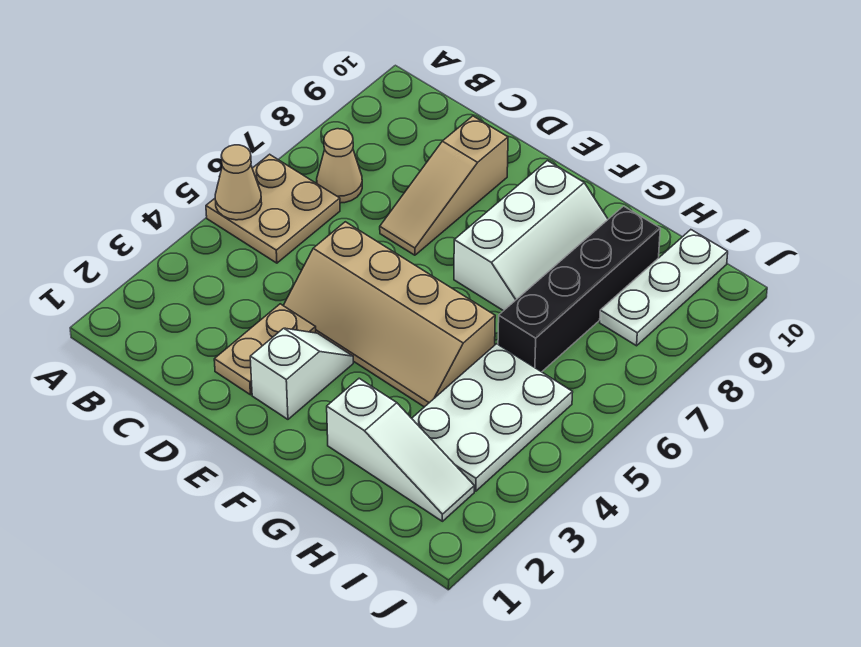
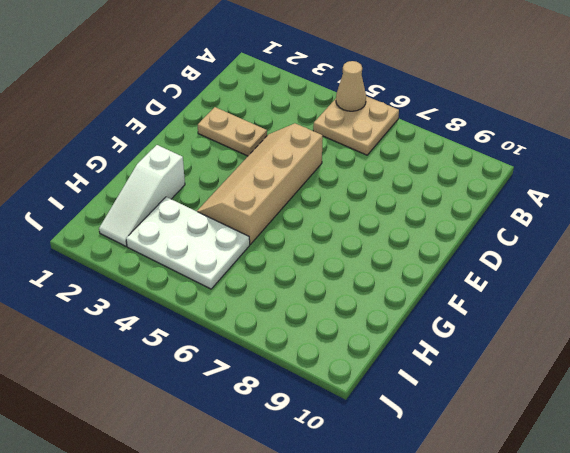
none -> tan cone B7 level 1
none -> tan slope D7:D9 level 1 top 9
none -> white slope E2:E3 level 1 top 2

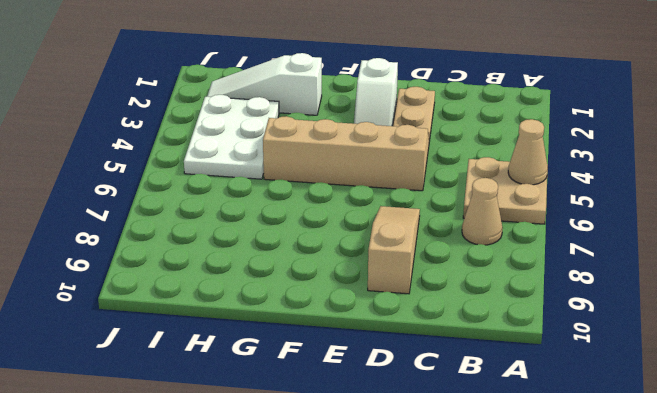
none -> white slope F7:G9 level 1 top F
none -> black brick H6:H9 level 1
none -> white plate I8:I10 level 1

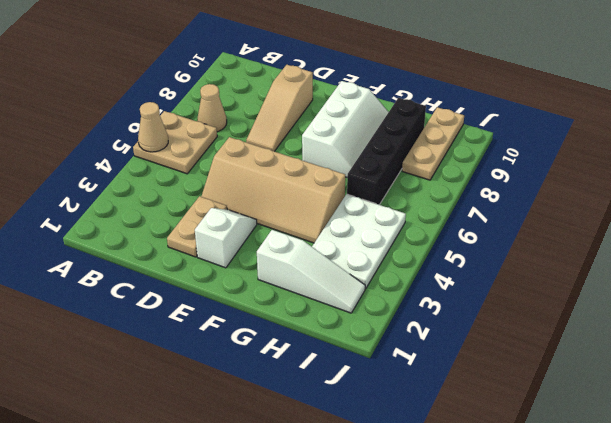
tan plate I8:I10 level 1 -> white plate I8:I10 level 1

